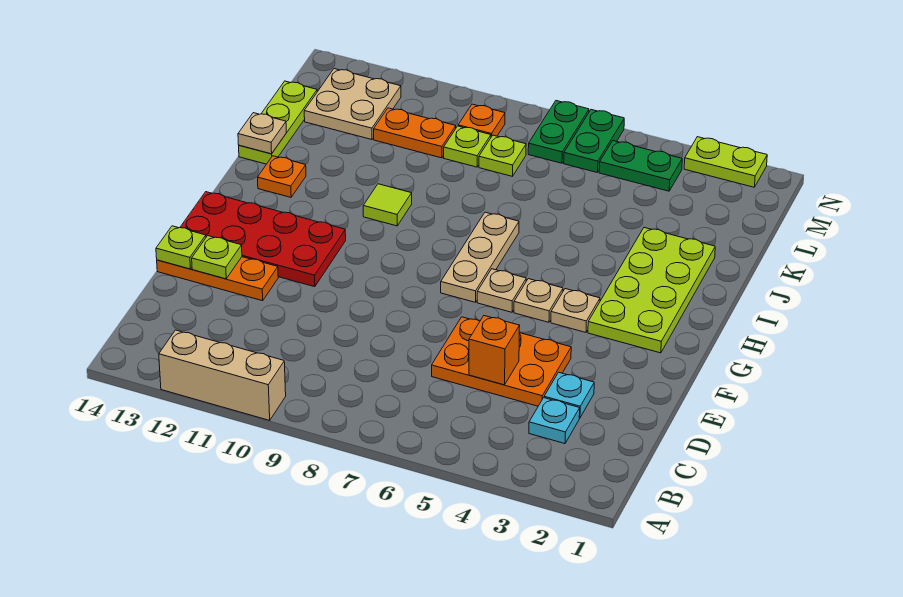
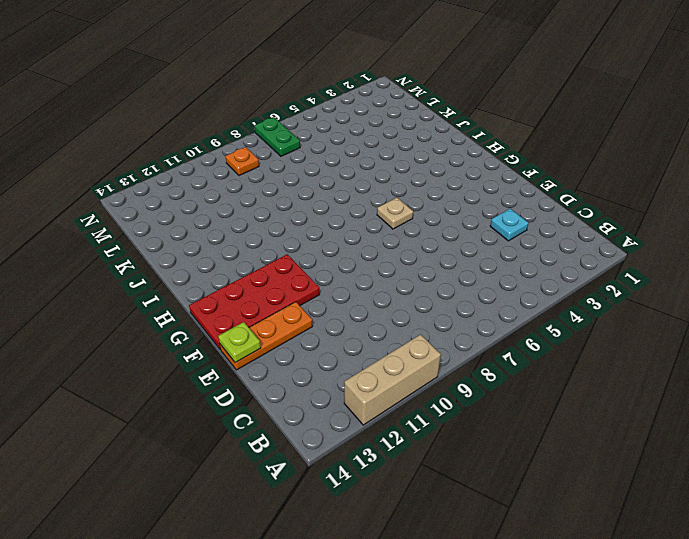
none -> cyan plate C3 level 1
none -> orange plate D4:E6 level 1
none -> lime plate G2:J3 level 1

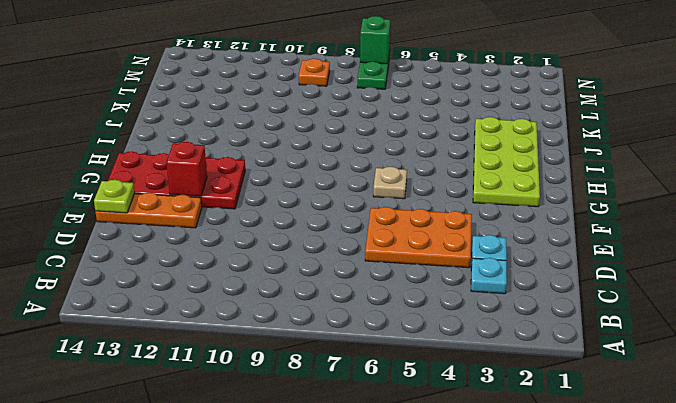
red brick F12 level 2 -> none
green brick N7 level 2 -> none
none -> tan brick A10:A12 level 1
none -> tan plate G4 level 1
none -> tan plate G5 level 1

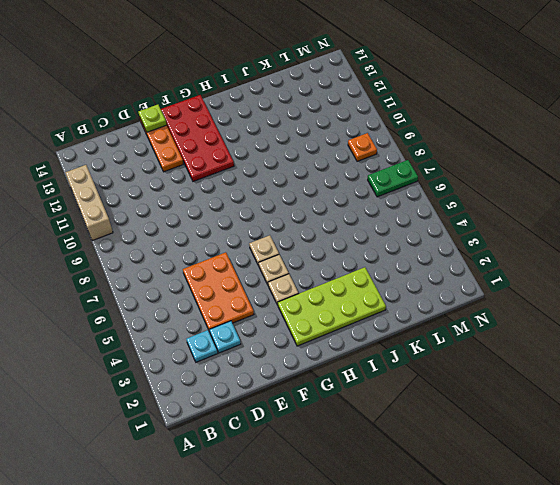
none -> tan plate G7:I7 level 1
none -> lime tile I10 level 1
none -> orange plate I13 level 1

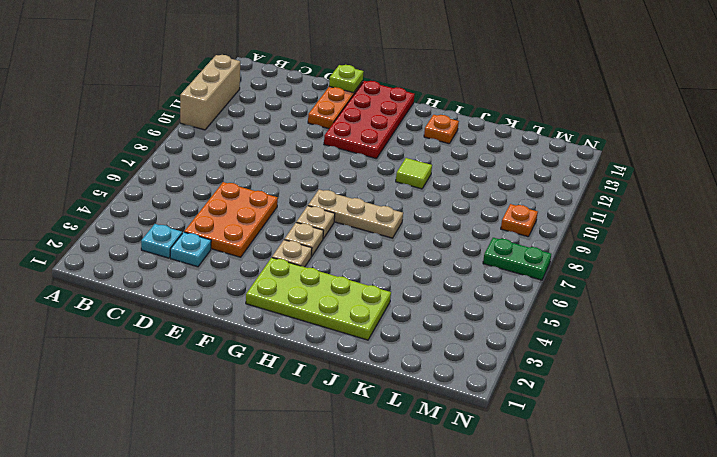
none -> lime plate J14:L14 level 1
none -> lime plate L8 level 1
none -> lime plate L9 level 1

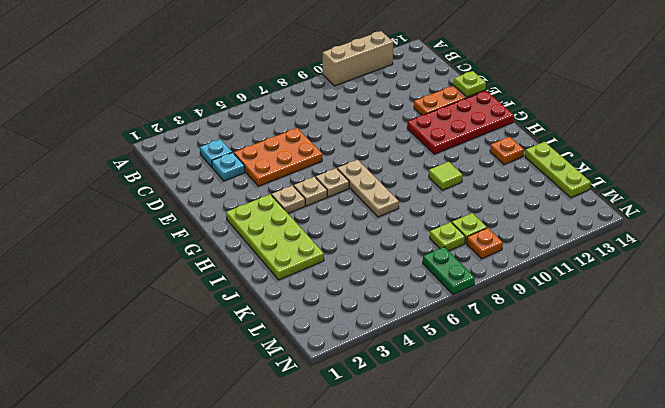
none -> orange plate L10:L11 level 1
none -> tan plate L12:M13 level 1
none -> green plate M4:M5 level 1

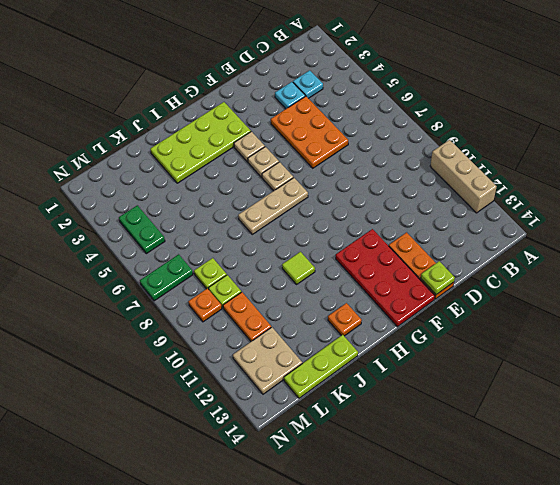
none -> green plate M6:N6 level 1
none -> lime plate N2:N3 level 1
none -> orange brick D5 level 2

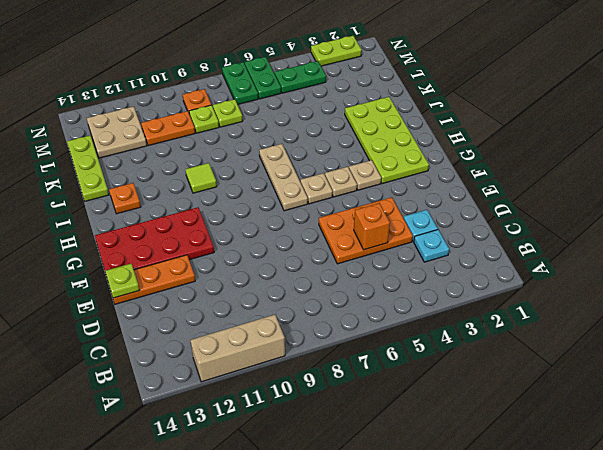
none -> lime plate E13 level 2
none -> tan plate J14 level 2

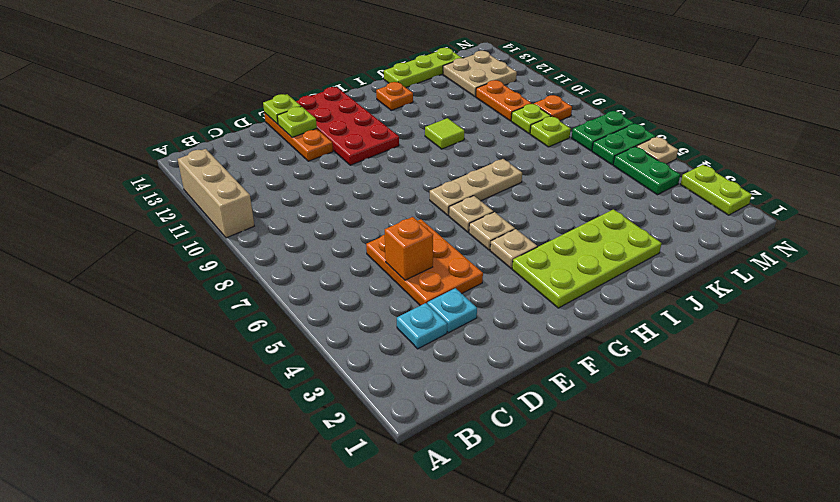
tan plate N5 level 1 -> tan plate J14 level 2

